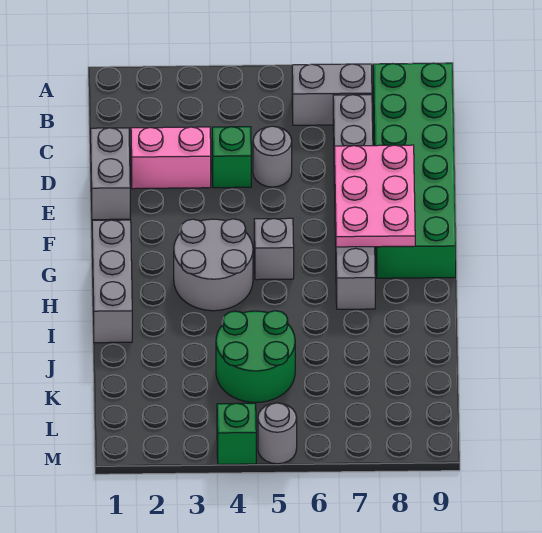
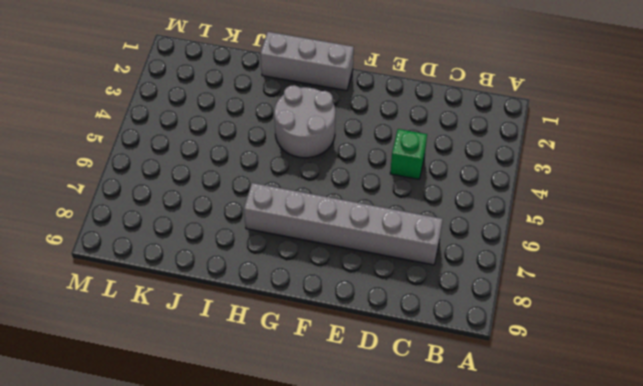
none -> grey brick B6:B7 level 1
none -> green brick B8:G9 level 1
none -> grey brick D1:E1 level 1

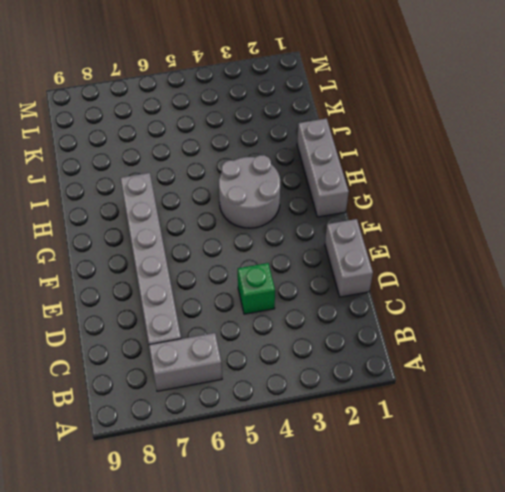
none -> green brick B8:G9 level 1
none -> pink brick D2:D3 level 1
none -> grey round brick D5 level 1

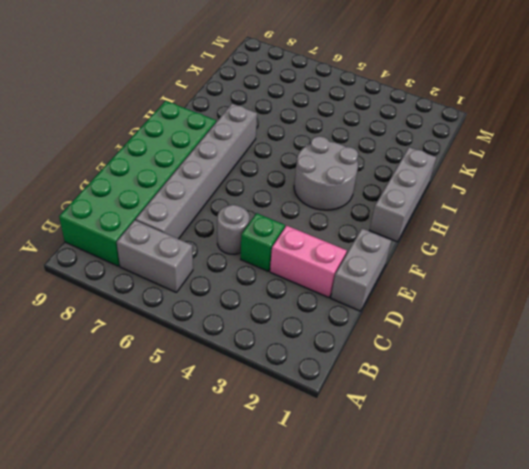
none -> grey brick G5 level 1
none -> green round brick J4:K5 level 1
none -> green brick M4 level 1

